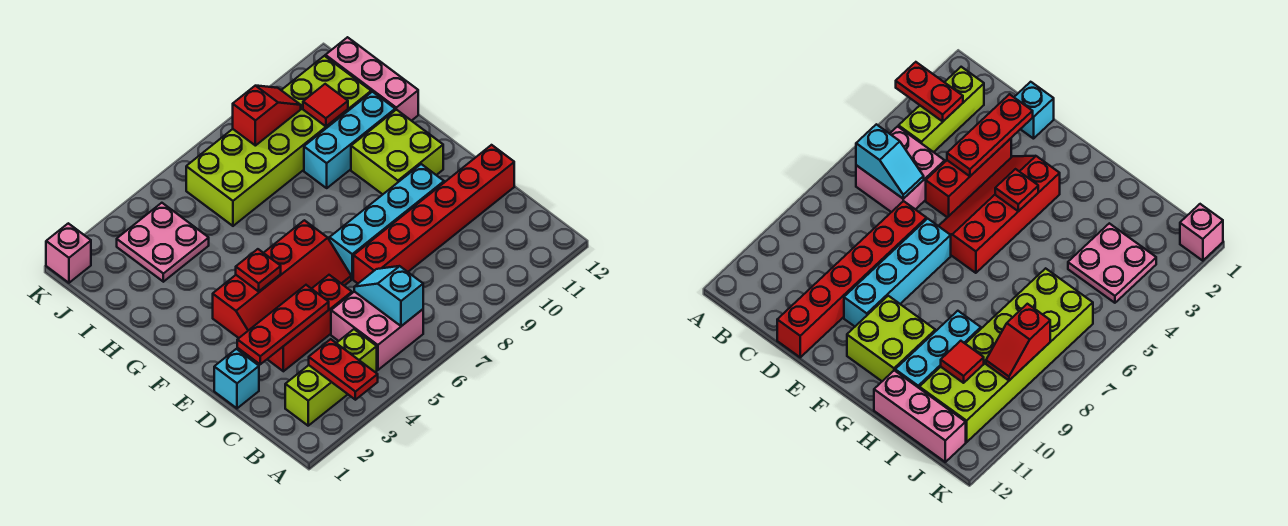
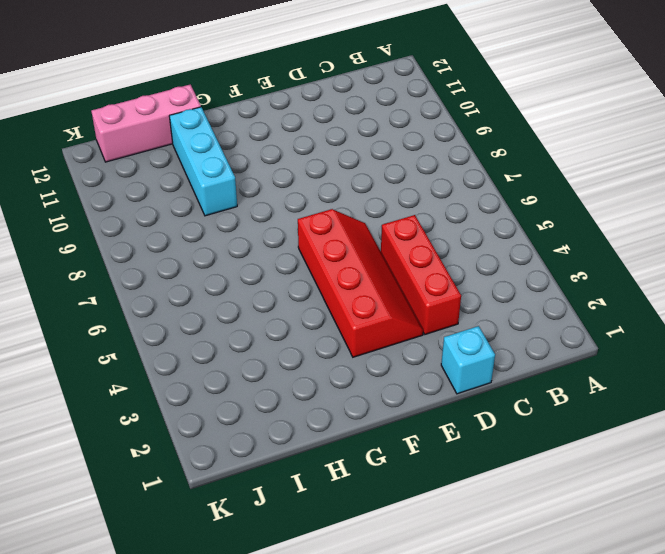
none -> lime brick B2:B4 level 1
none -> pink brick B5:C6 level 1
none -> red brick D7:D12 level 1

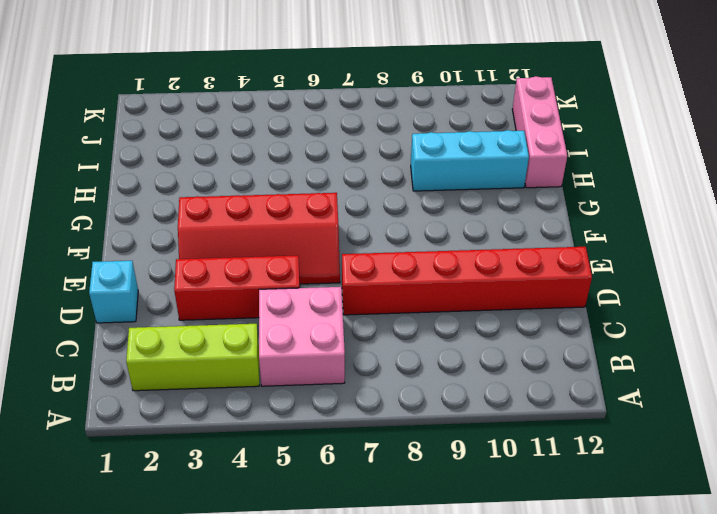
none -> cyan brick E7:E10 level 1
none -> lime brick F10:G11 level 1
none -> pink plate I3:J4 level 1

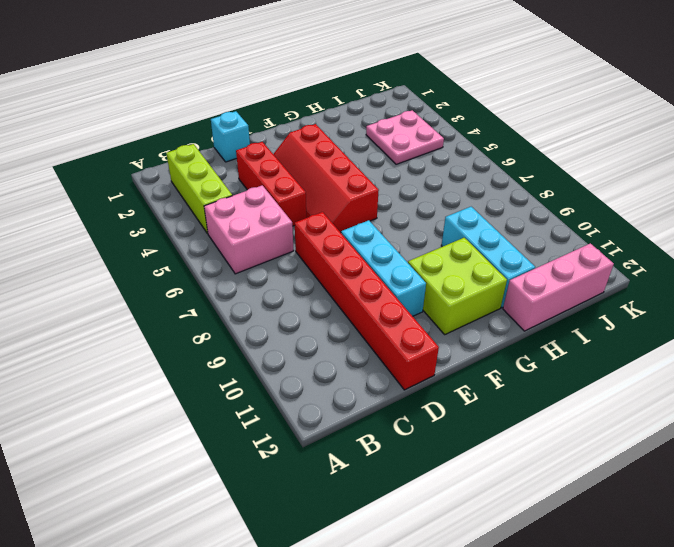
cyan brick E8:E10 level 1 -> cyan brick E7:E10 level 1
none -> lime brick I6:J11 level 1
none -> pink brick K1 level 1
none -> red plate A3:B3 level 2

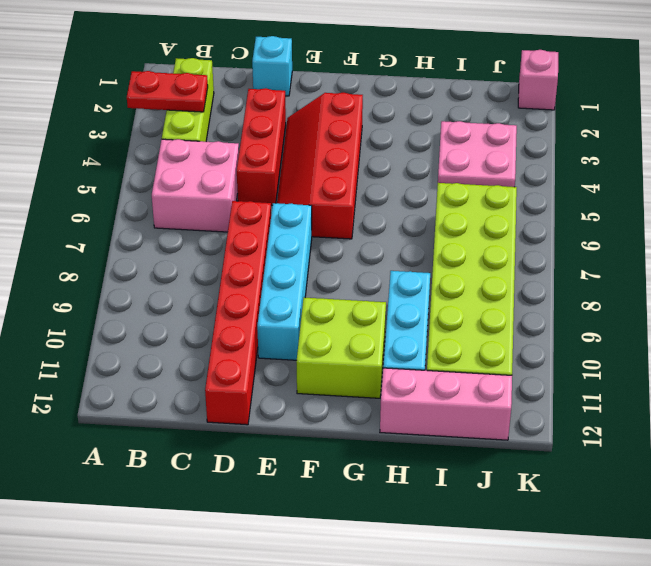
none -> cyan slope B6:C6 level 2 top B
none -> red plate D2:D4 level 2
none -> red plate F4 level 2

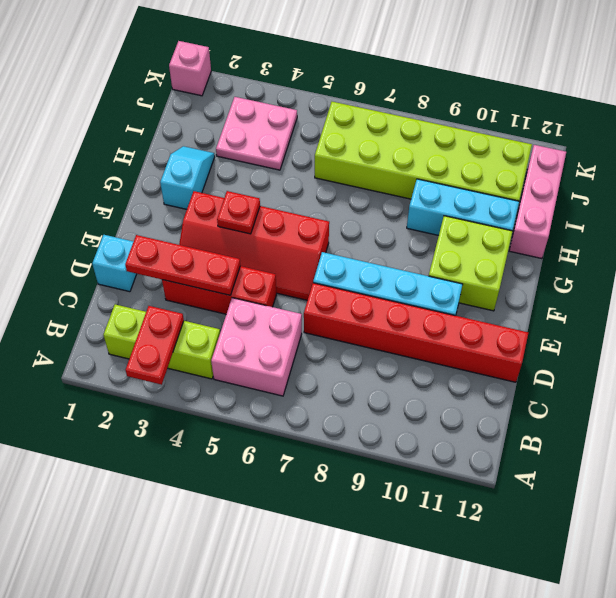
cyan slope G2:H2 level 1 top G -> cyan slope B6:C6 level 2 top B
none -> red tile I10 level 2
none -> red slope J8:J9 level 2 top 8

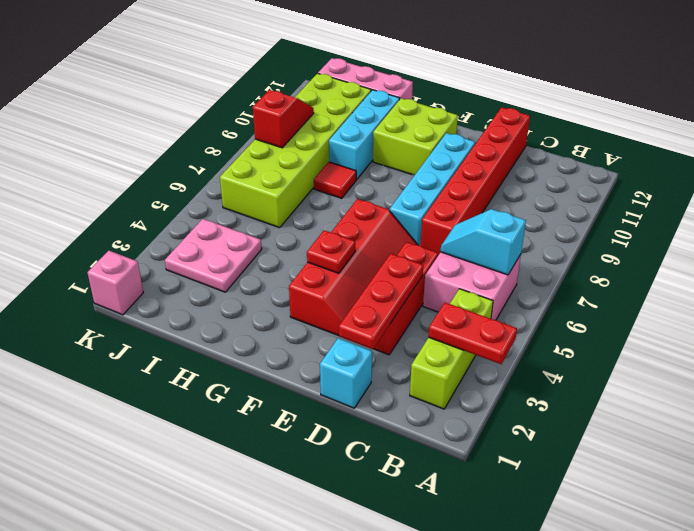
red tile H8 level 1 -> red tile I10 level 2

